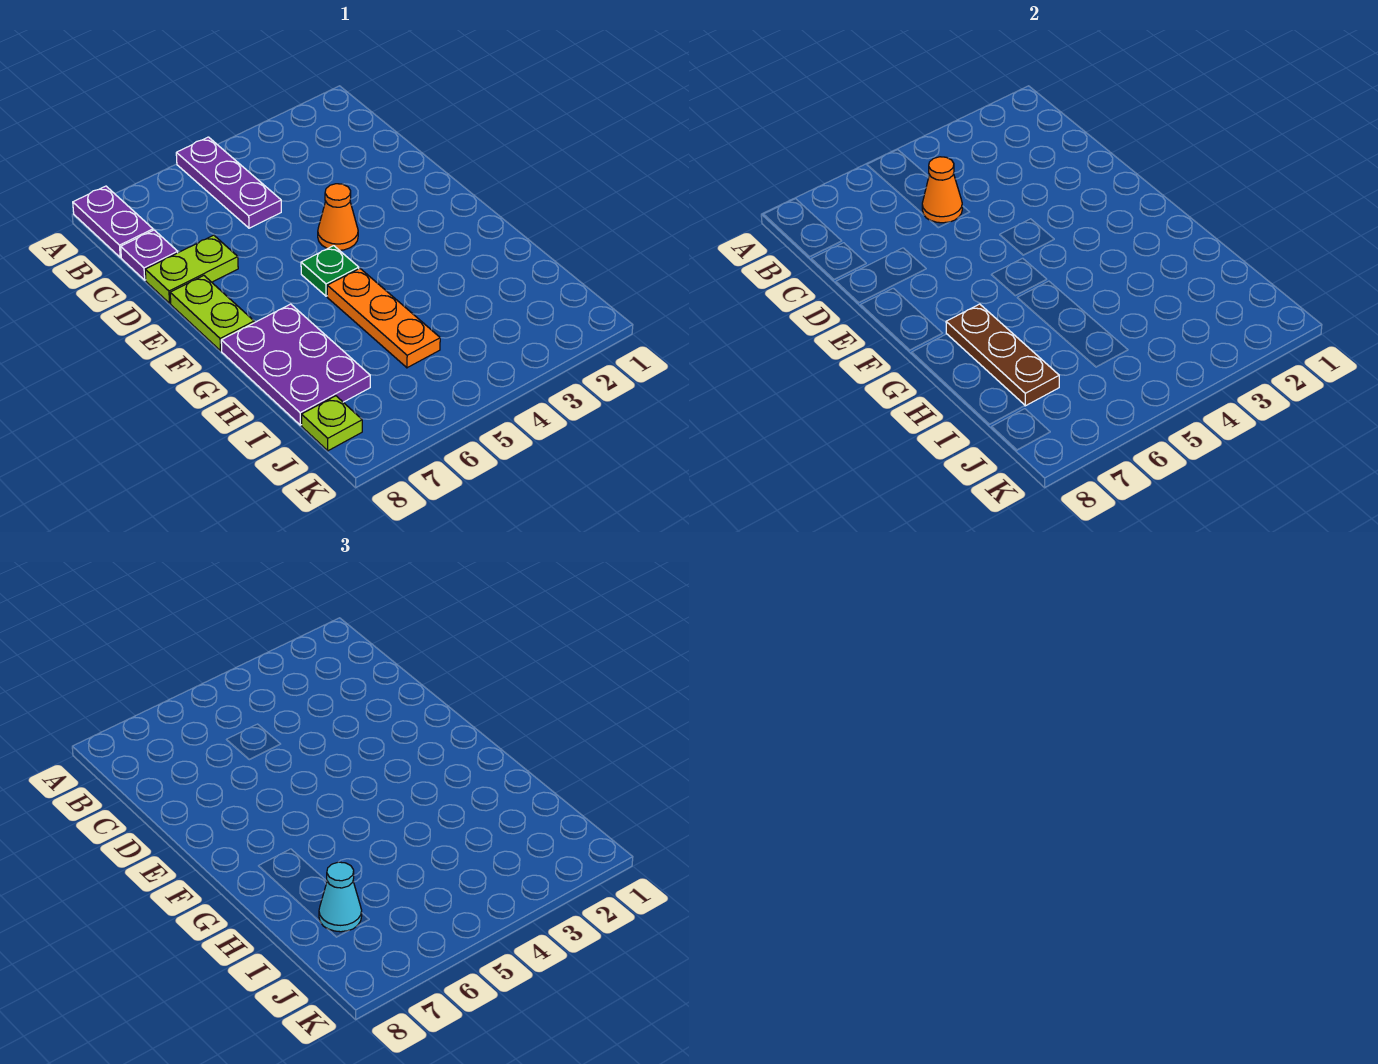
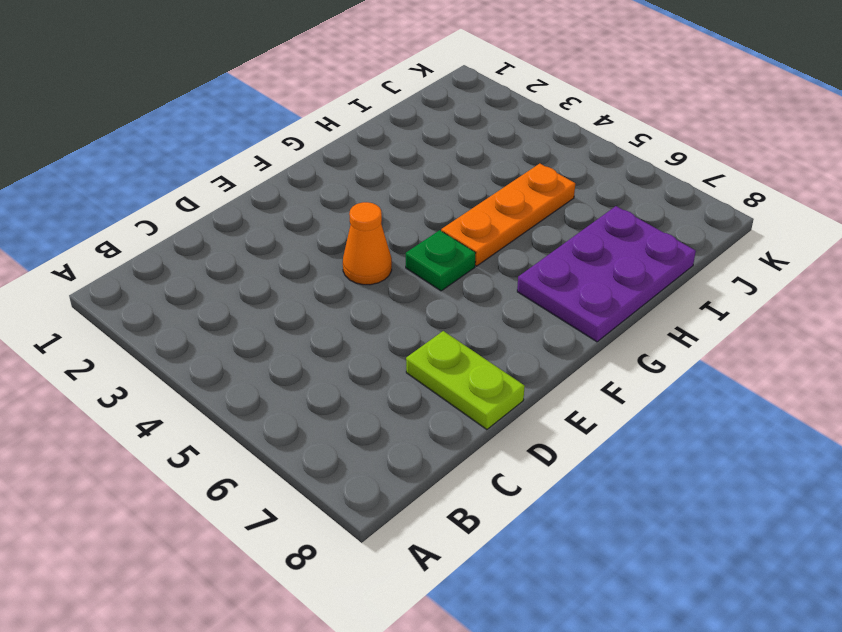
none -> purple plate A5:C5 level 1
none -> purple plate A8:B8 level 1
none -> purple plate C8 level 1

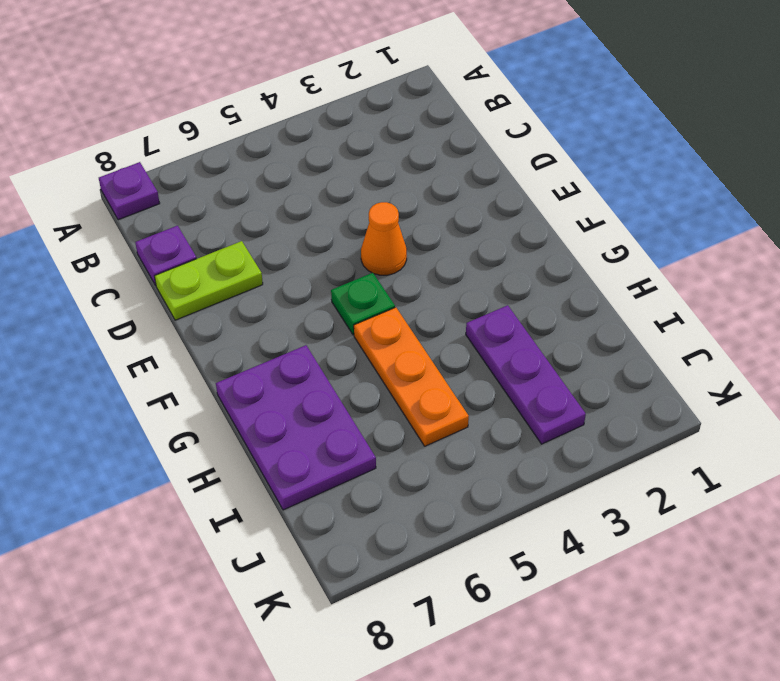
purple plate A8 level 1 -> purple plate A8:B8 level 1
purple plate H3:J3 level 1 -> purple plate A5:C5 level 1
none -> lime plate E8:F8 level 1
none -> lime plate J8 level 1
none -> orange cone C5 level 2

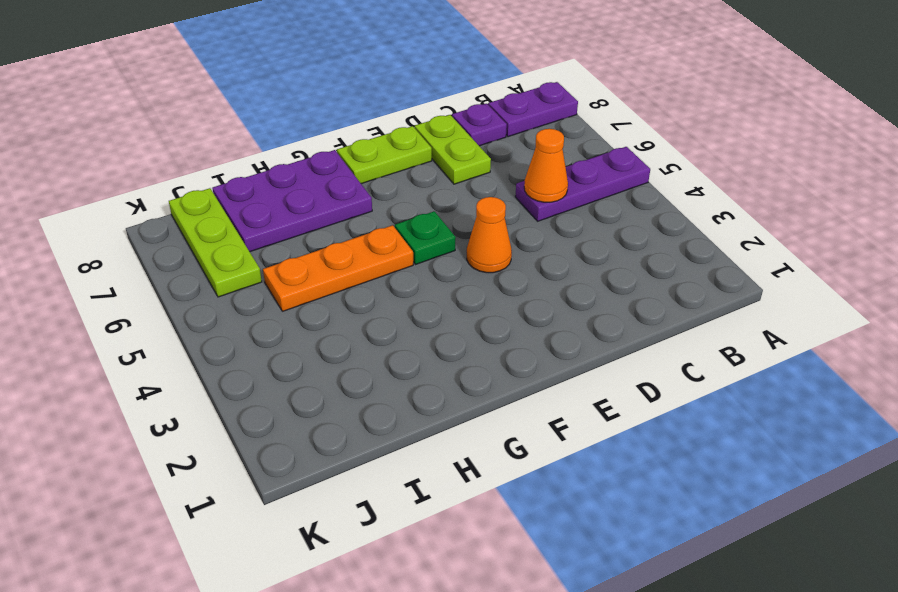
lime plate J6:J8 level 1 -> lime plate J8 level 1
none -> brown plate G7:I7 level 2
none -> cyan cone I7 level 3

